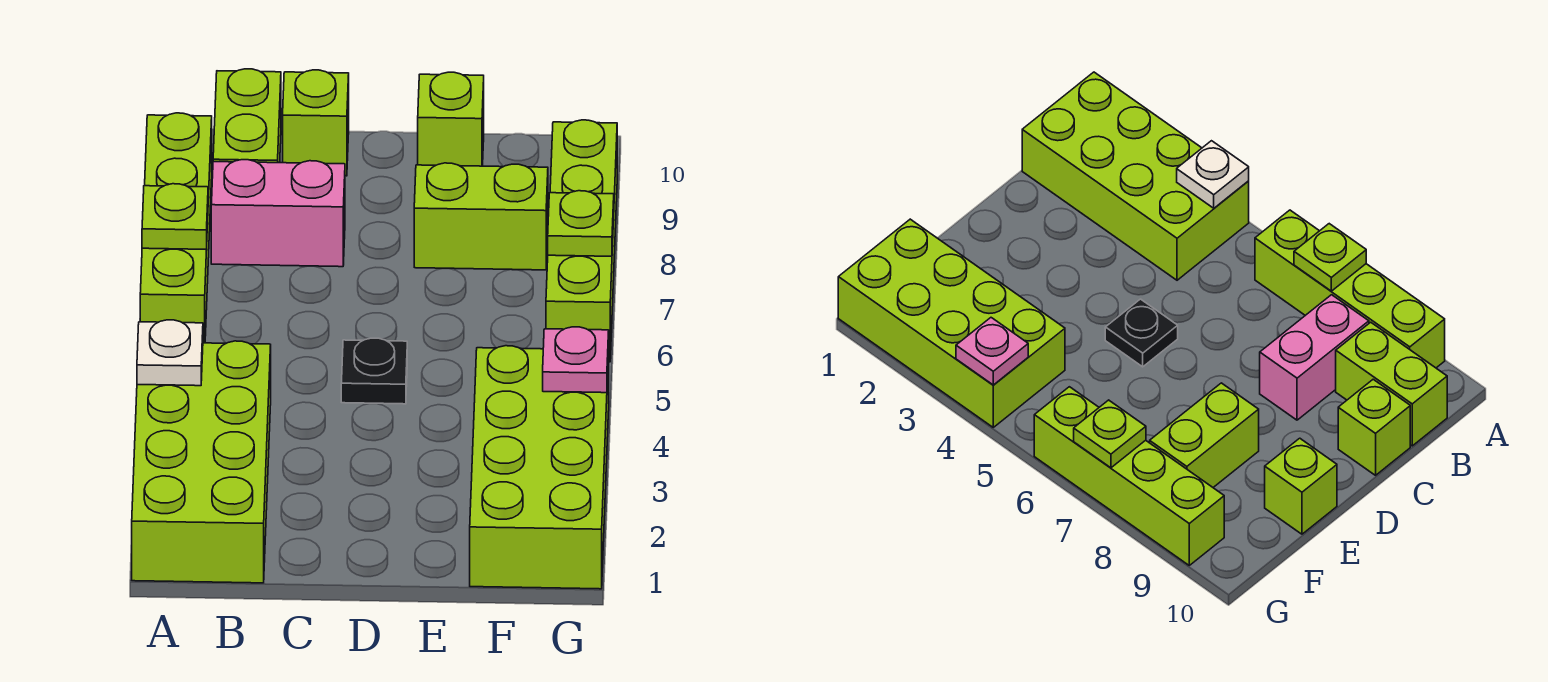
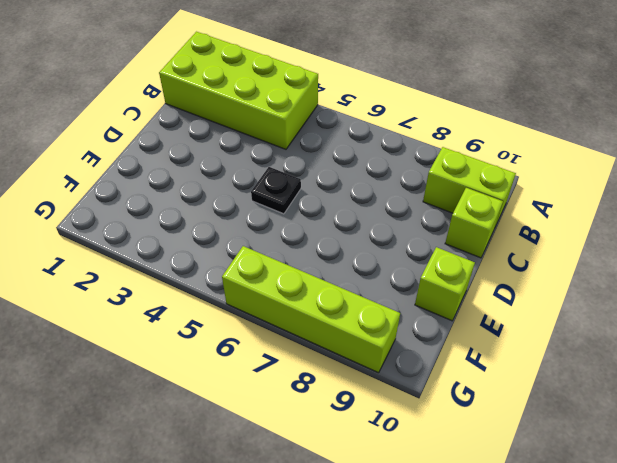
none -> lime brick A6:A9 level 1
none -> pink brick B8:C8 level 1
none -> lime brick E8:F8 level 1

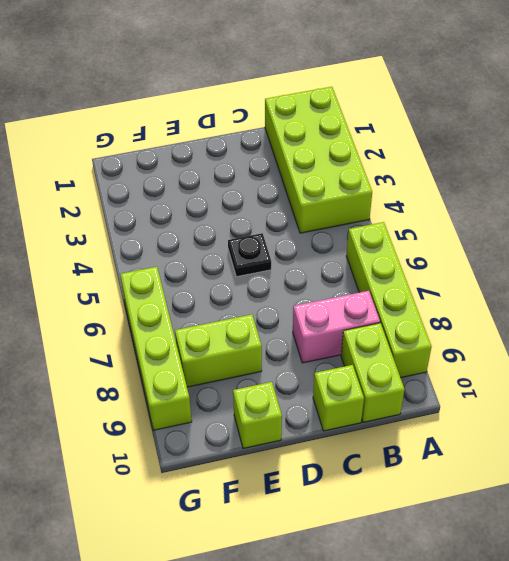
none -> lime brick F1:G4 level 1
none -> white plate A4 level 2
none -> lime plate A7 level 2

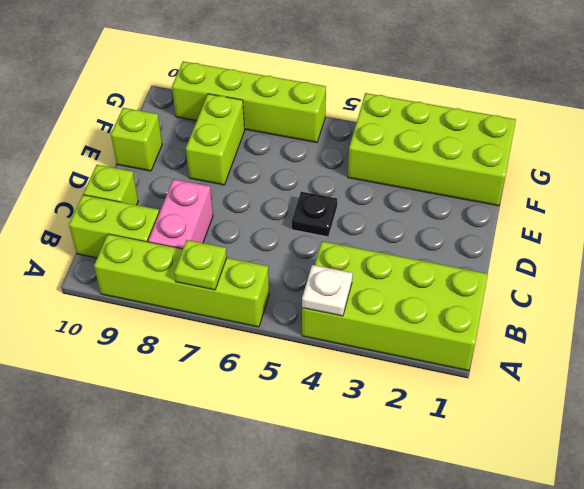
none -> pink plate G4 level 2
none -> lime plate G7 level 2

